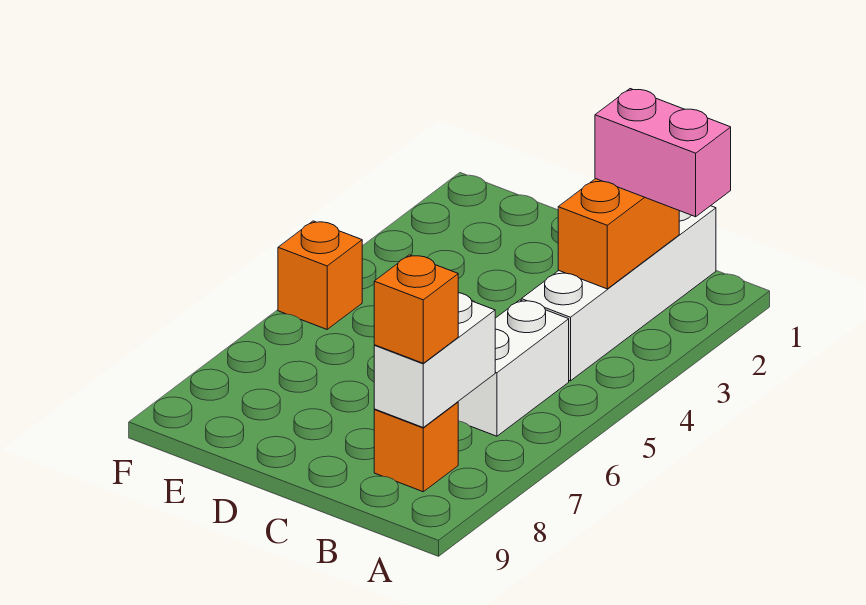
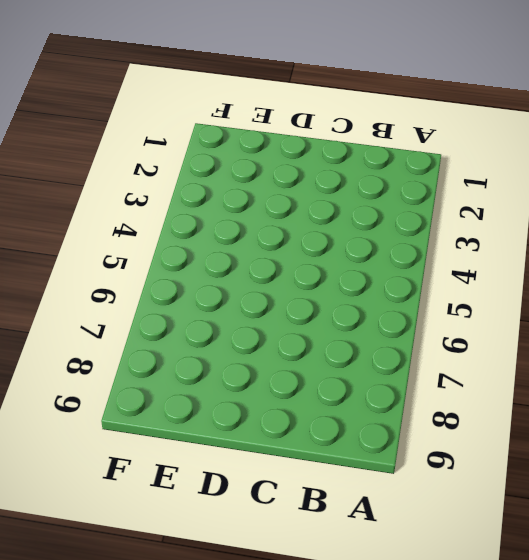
none -> white brick B1:B4 level 1
none -> white brick B5:B6 level 1

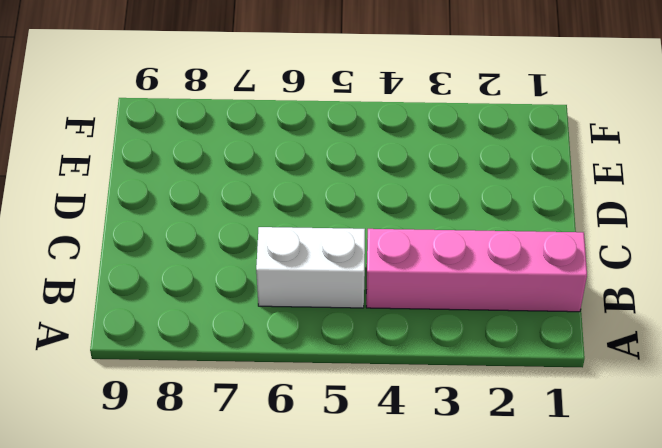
pink brick B1:B4 level 1 -> white brick B1:B4 level 1
none -> orange brick B8 level 1
none -> orange brick F5 level 1

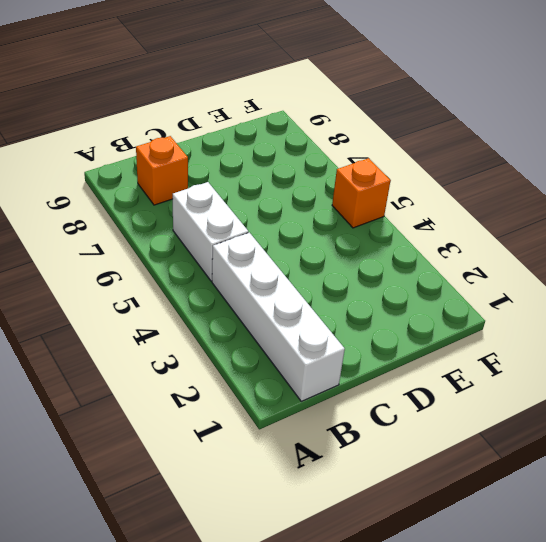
none -> orange brick B2:B3 level 2
none -> white brick B7:B8 level 2

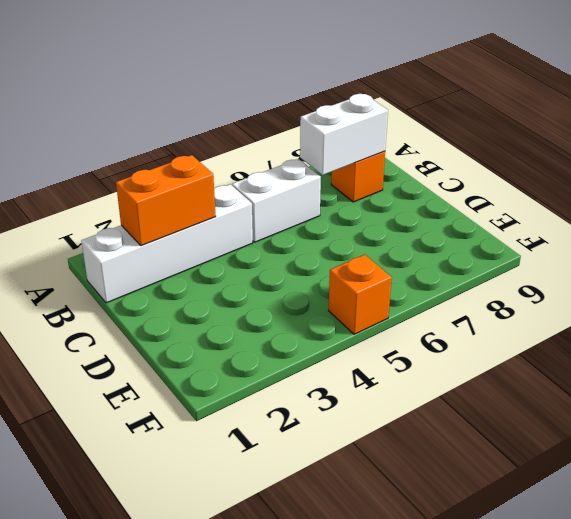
none -> pink brick A2:B2 level 3
none -> orange brick B8 level 3

